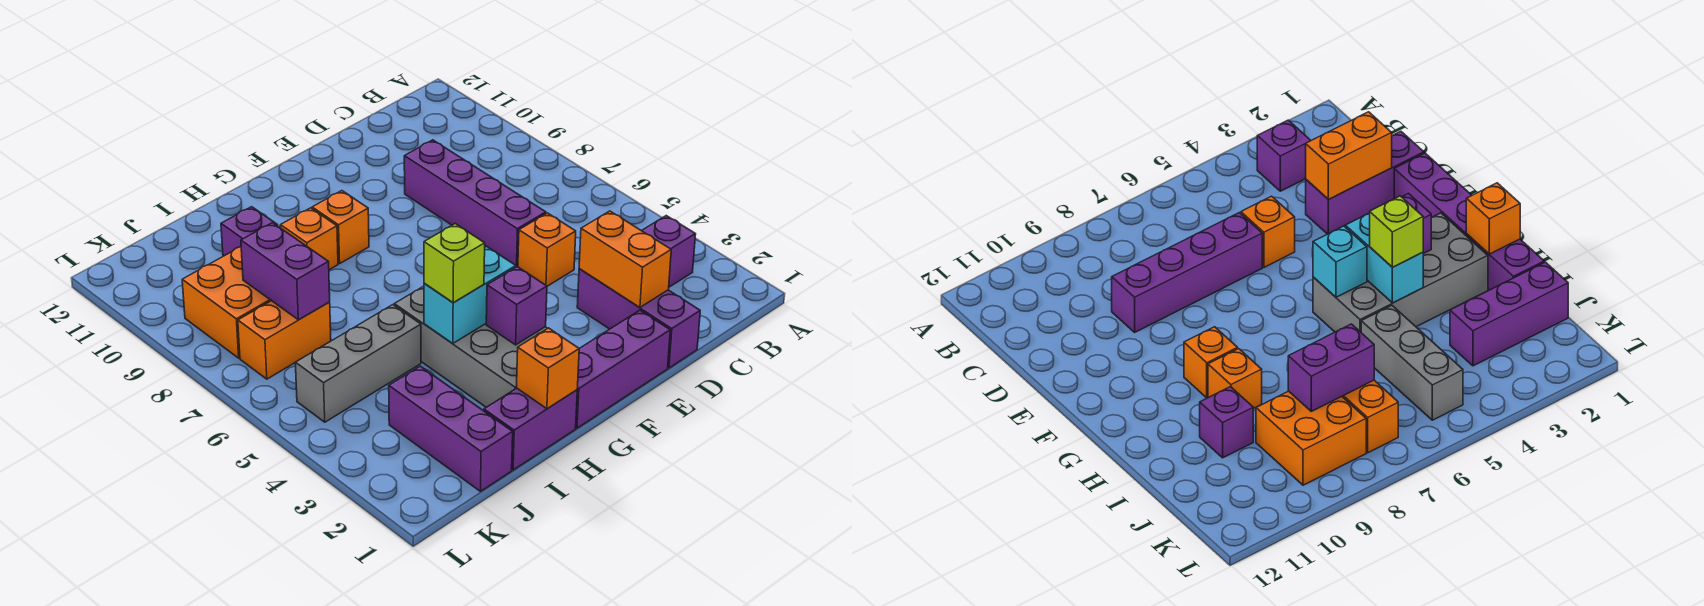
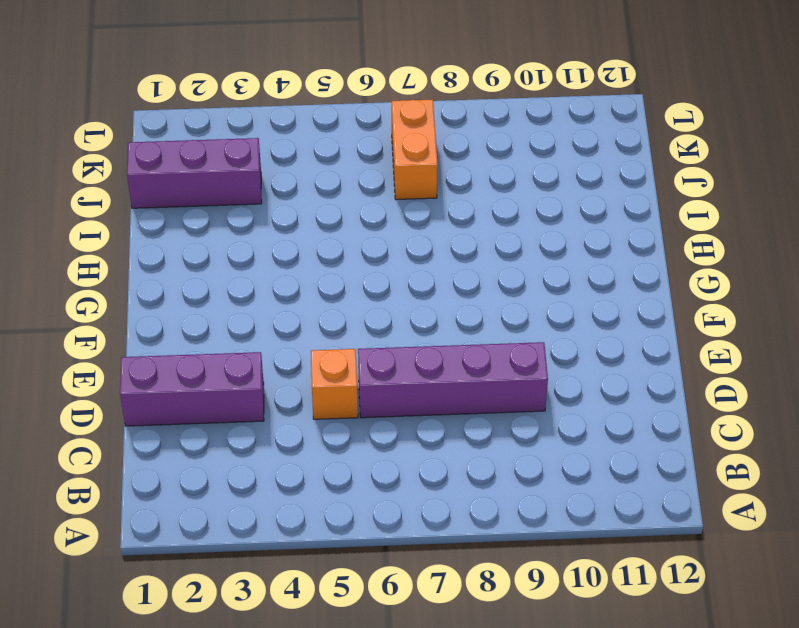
none -> purple brick B3 level 1
none -> purple brick E1:G1 level 1
none -> grey brick G2:H5 level 1

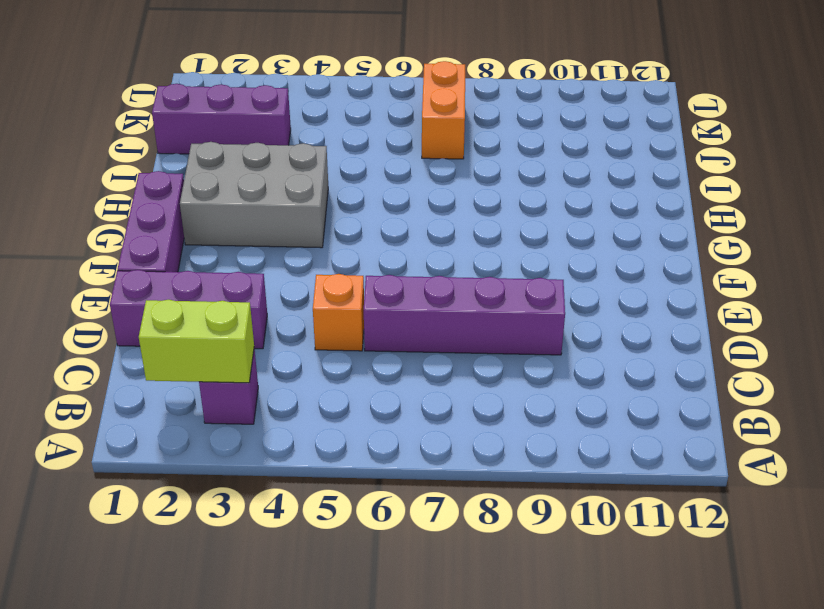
lime brick B2:B3 level 2 -> none
grey brick G2:H4 level 1 -> grey brick G2:H5 level 1
none -> orange brick G9 level 1
none -> purple brick H1:I1 level 1
none -> orange brick H9 level 1

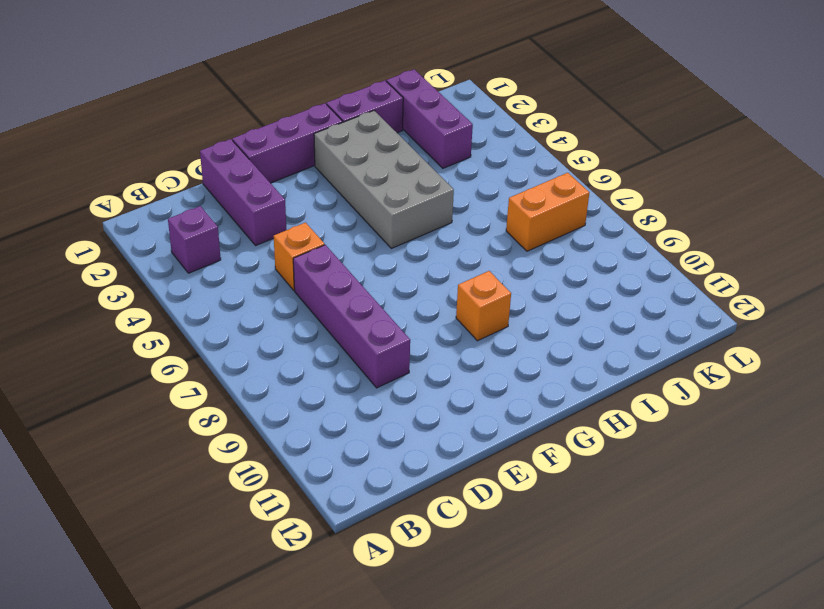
none -> orange brick H9 level 1
none -> grey brick I5:K5 level 1
none -> purple brick I10 level 1

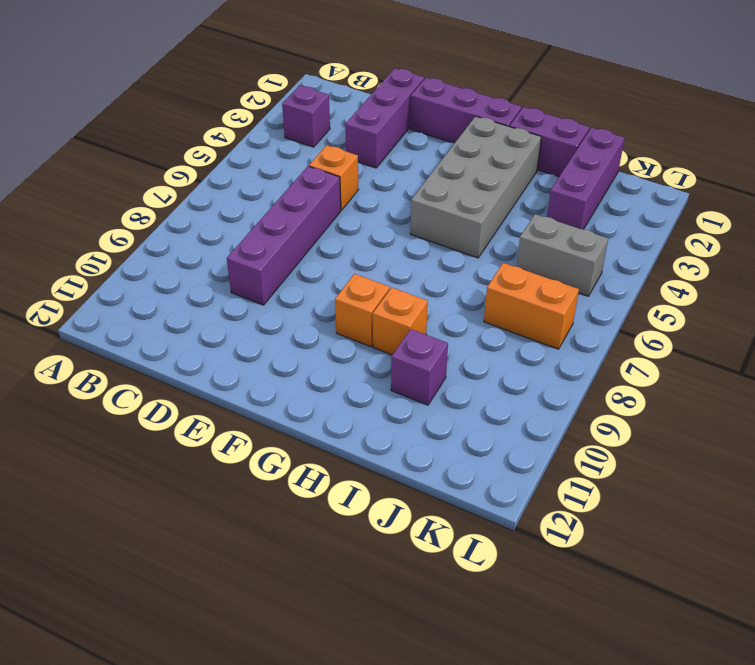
grey brick J5:K5 level 1 -> grey brick I5:K5 level 1
none -> orange brick J8:K9 level 1
none -> orange brick D2:D3 level 2
none -> purple brick G3 level 2

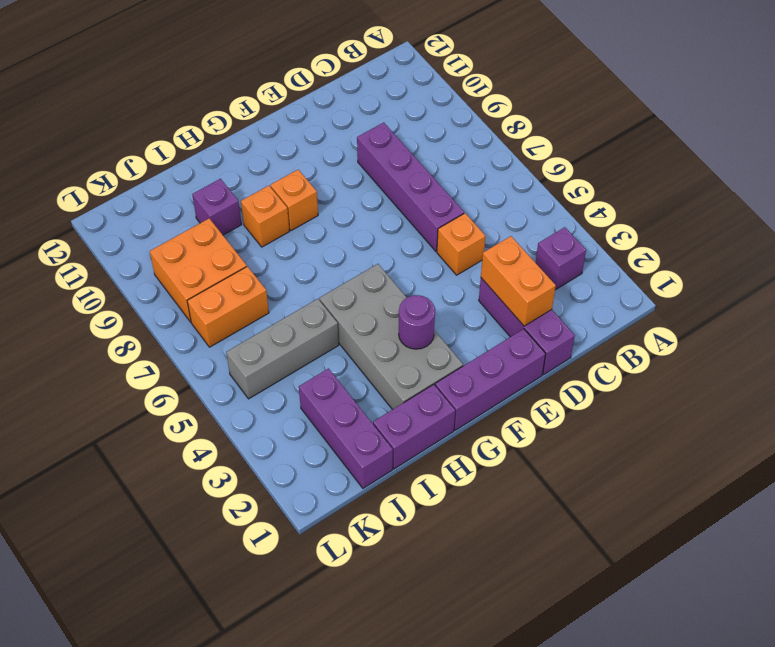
purple round brick G3 level 2 -> purple brick G3 level 2
none -> cyan brick G4:H4 level 2
none -> cyan brick G5 level 2
none -> orange brick H1 level 2

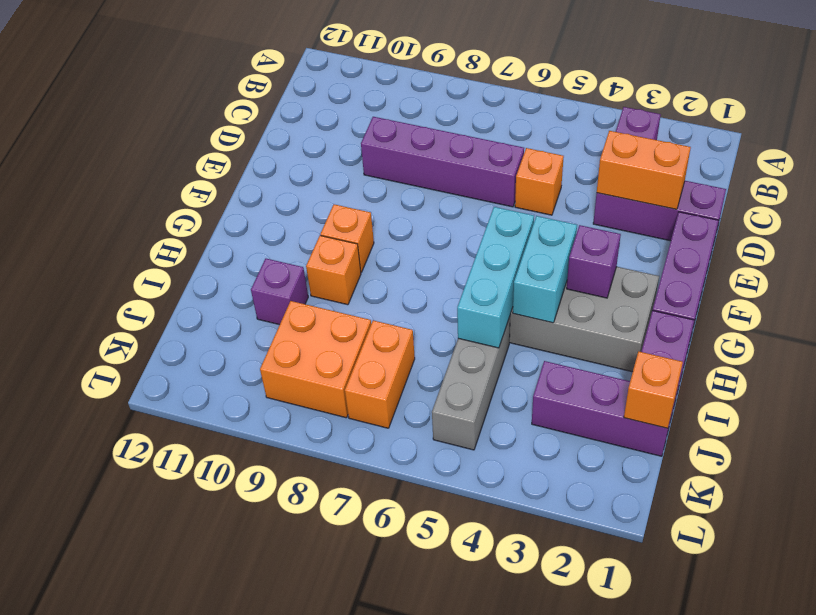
cyan brick G5:I5 level 2 -> cyan brick G5 level 2
orange brick J1 level 2 -> orange brick H1 level 2
none -> purple brick J7:J8 level 2
none -> lime brick H4 level 3

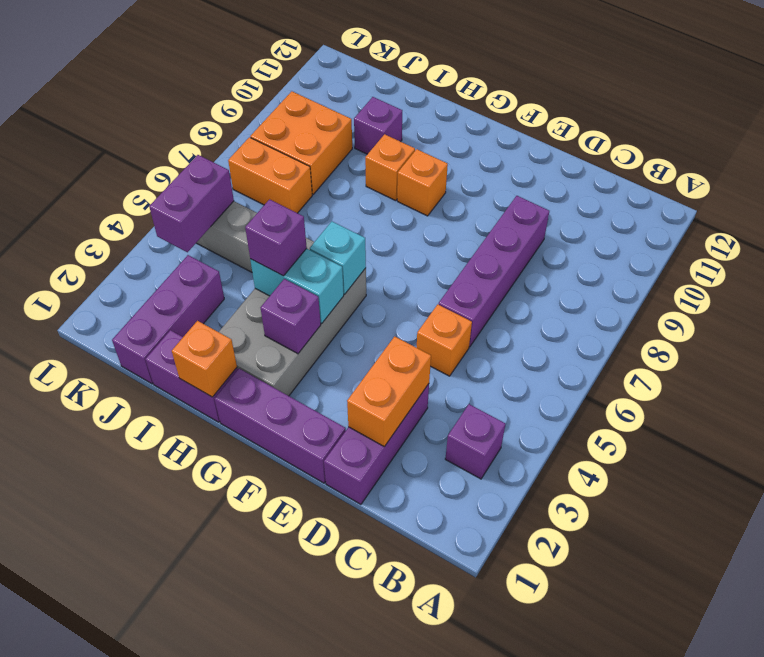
purple brick H4 level 3 -> lime brick H4 level 3
purple brick K4:K5 level 2 -> purple brick J7:J8 level 2

